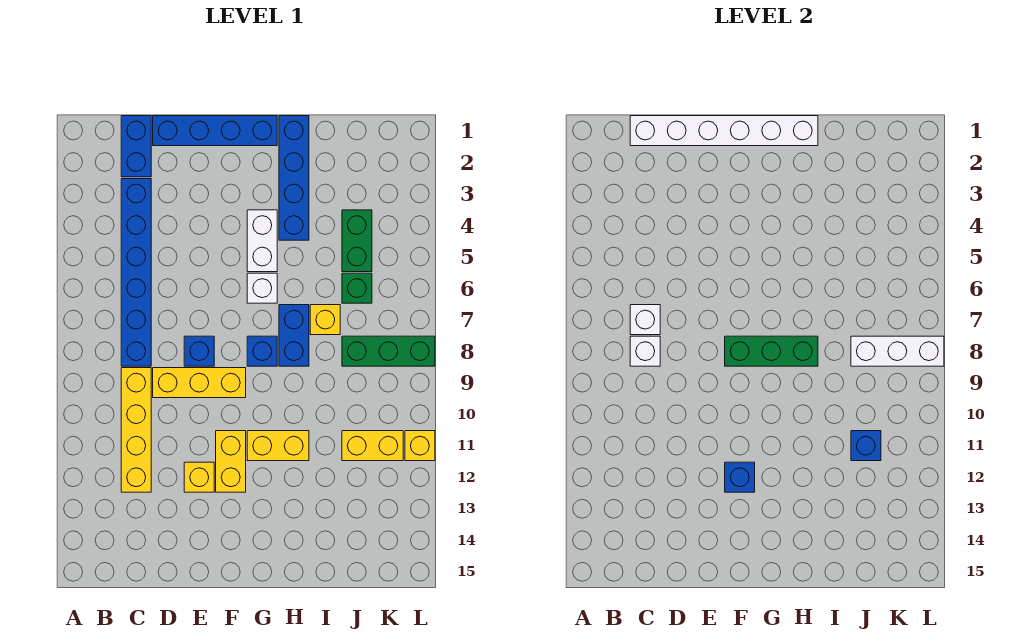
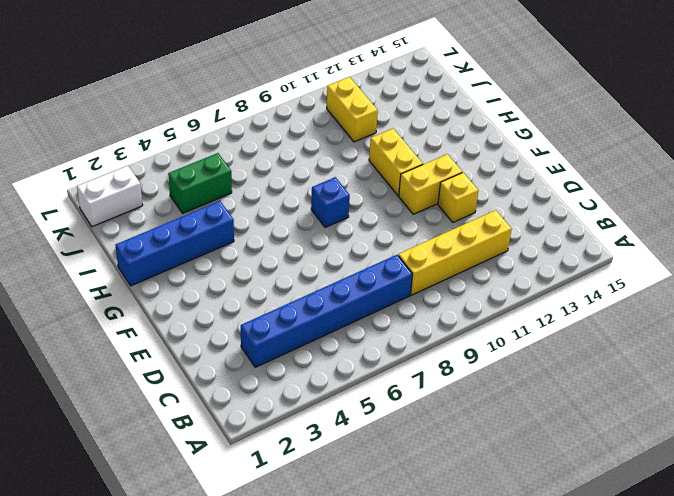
white brick K1:K2 level 1 -> white brick G4:G5 level 1
none -> blue brick C1:C2 level 1
none -> blue brick D1:G1 level 1
none -> yellow brick D9:F9 level 1

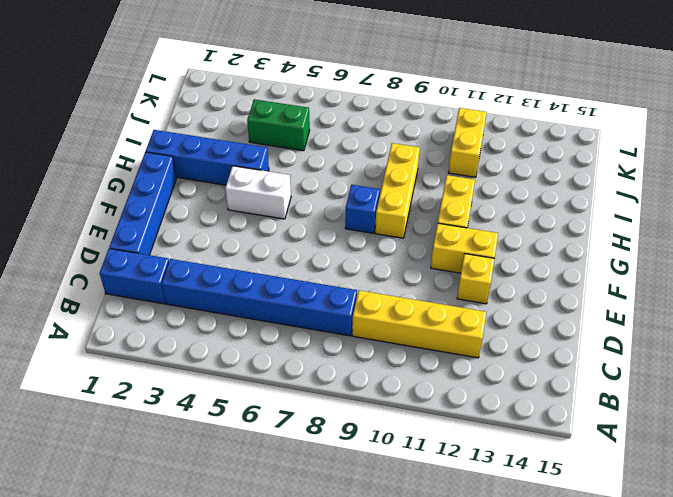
yellow brick G9:I9 level 1 -> yellow brick D9:F9 level 1
none -> blue brick E8 level 1
none -> white brick G6 level 1
none -> blue brick H7:H8 level 1

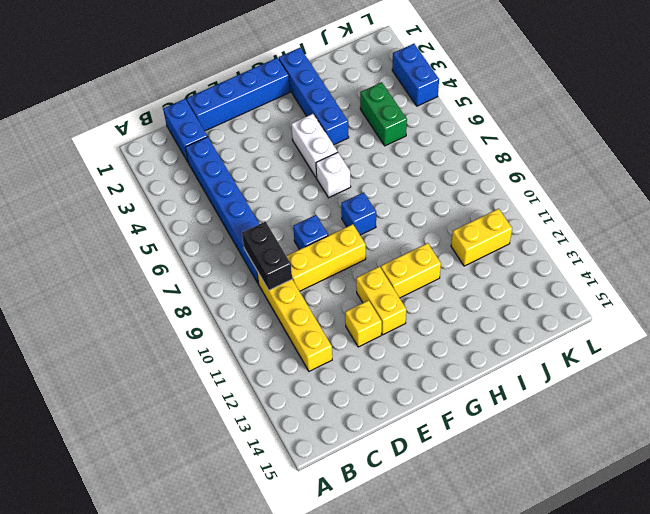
black brick C8:C9 level 2 -> white brick C8 level 2
blue brick L3:L4 level 1 -> blue brick H7:H8 level 1
none -> yellow brick I7 level 1
none -> green brick J6 level 1
none -> green brick J8:L8 level 1

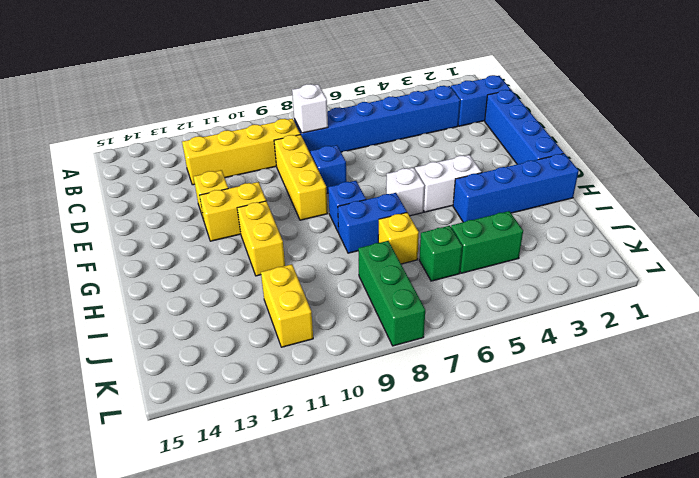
none -> yellow brick L11 level 1
none -> white brick C1:H1 level 2
none -> white brick C7 level 2

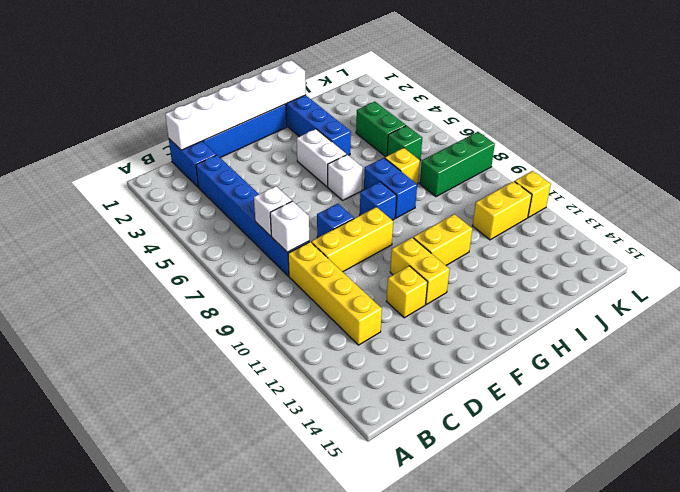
none -> green brick F8:H8 level 2
none -> blue brick F12 level 2
none -> white brick J8:L8 level 2

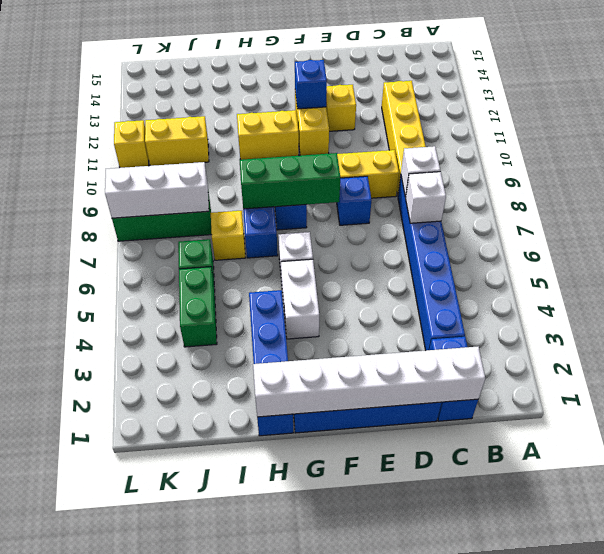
none -> blue brick J11 level 2

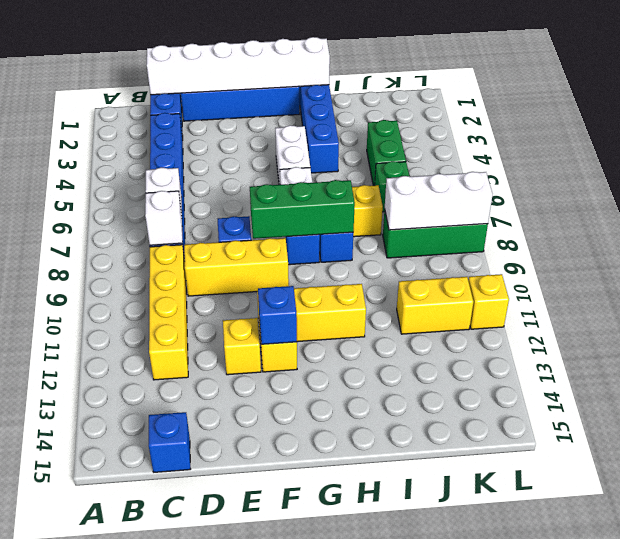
blue brick C15 level 1 -> blue brick J11 level 2

